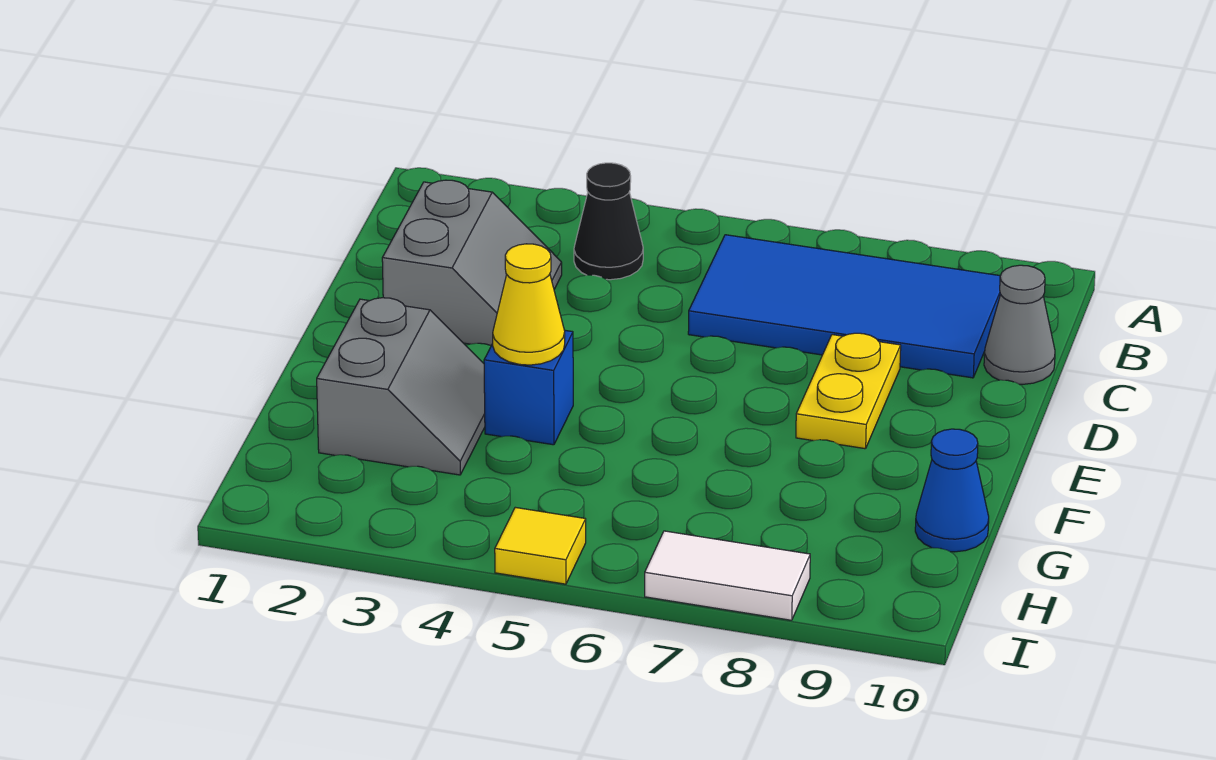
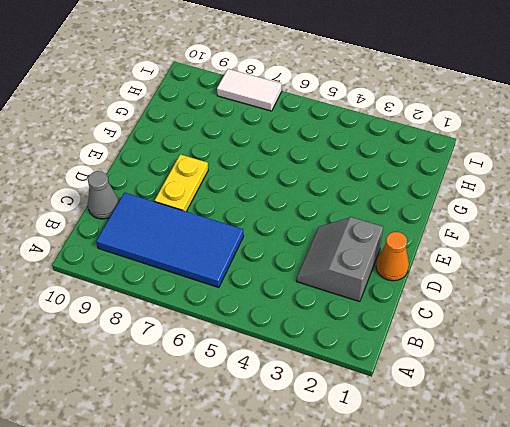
orange cone D1 level 1 -> none
none -> black cone B4 level 1
none -> grey slope F2:G3 level 1 top 2

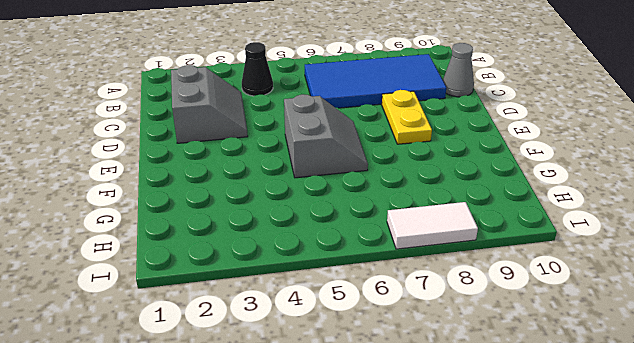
grey slope E5:F6 level 1 top 5 -> grey slope F2:G3 level 1 top 2
none -> blue brick F4 level 1
none -> blue cone G10 level 1

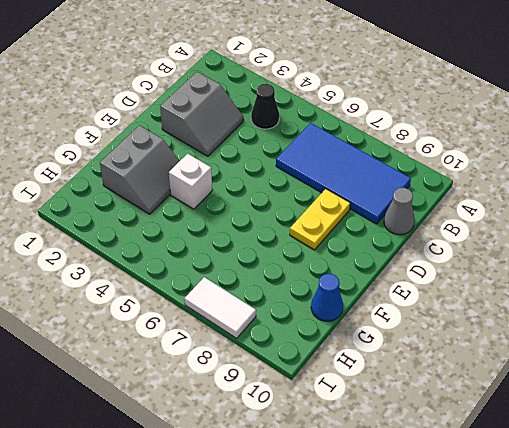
white brick F4 level 1 -> blue brick F4 level 1
none -> yellow tile I5 level 1
none -> yellow cone F4 level 2

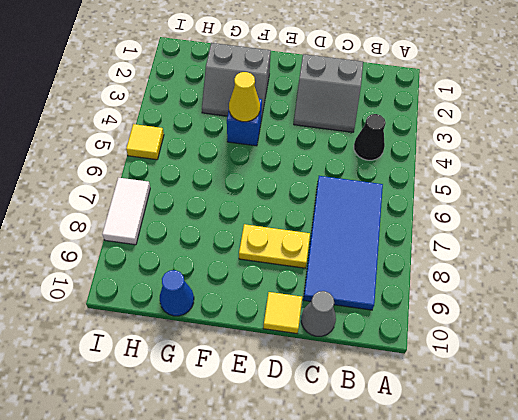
yellow tile D10 level 1 -> none

